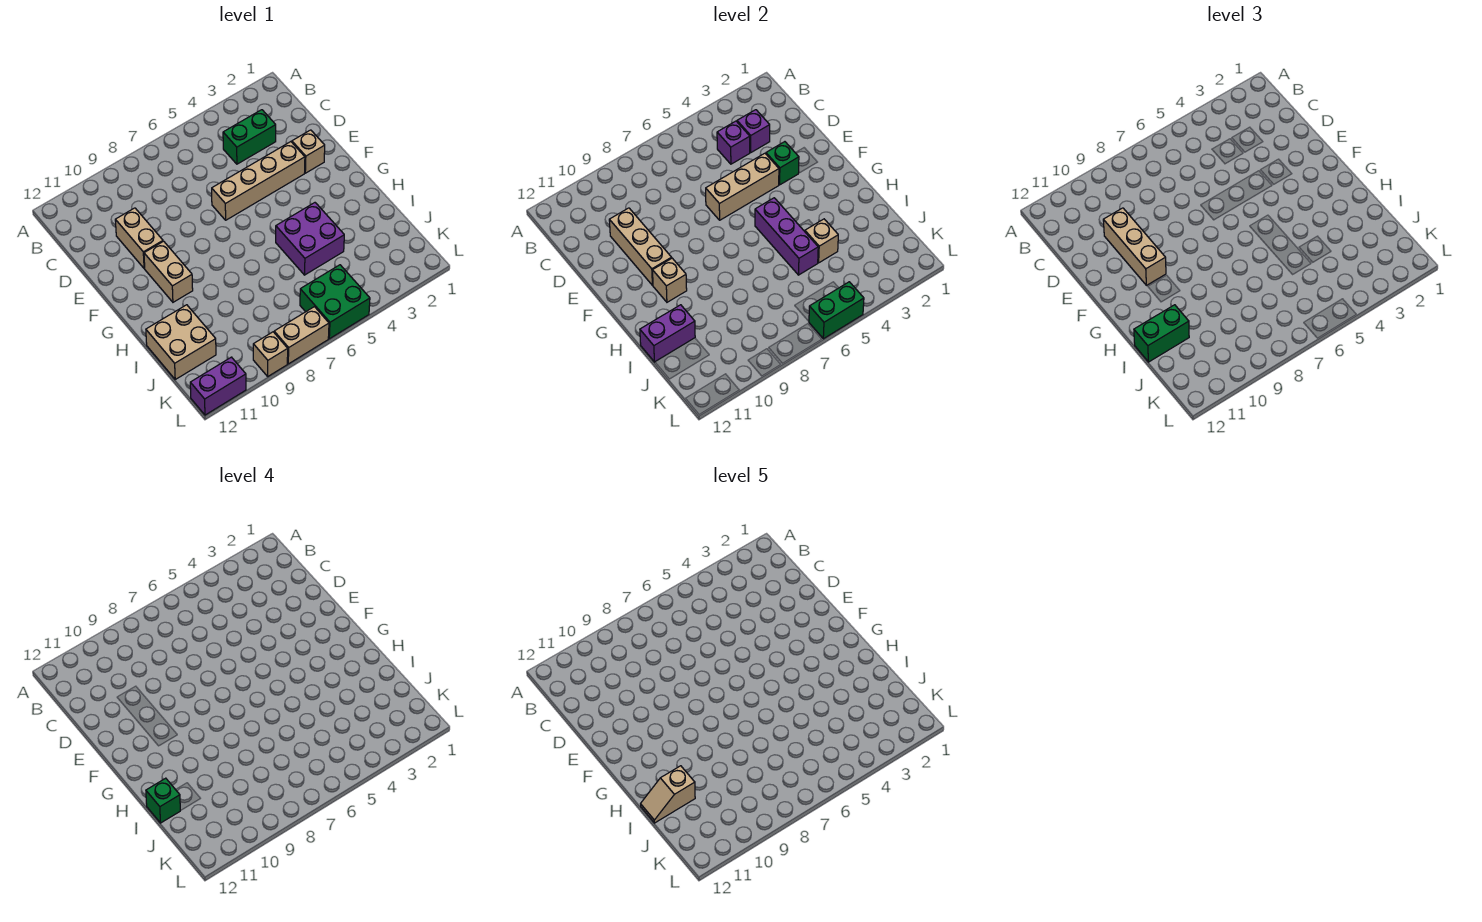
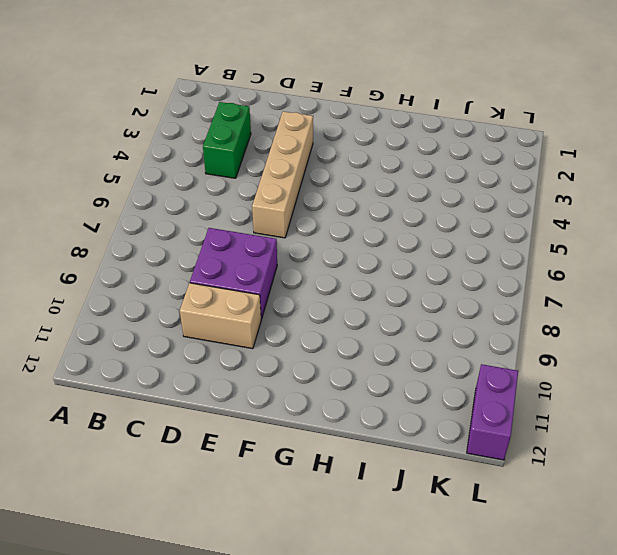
purple brick D8:E9 level 1 -> purple brick H4:I5 level 1
none -> tan brick E2 level 1
none -> tan brick F10:G10 level 1
none -> tan brick I11:J12 level 1

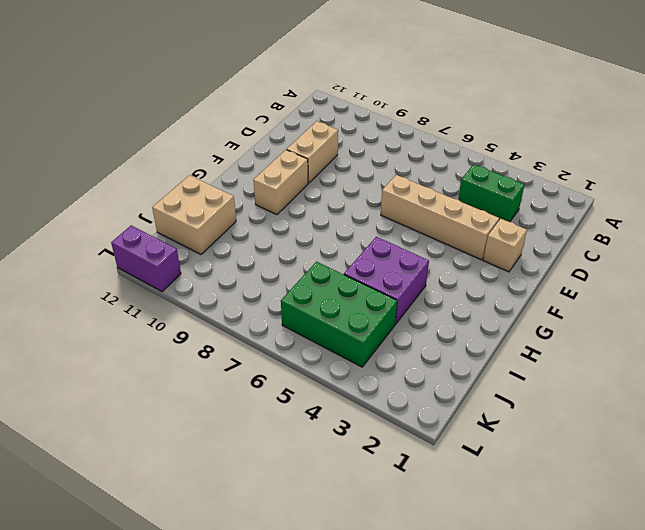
green brick J4:K6 level 1 -> green brick K5:L6 level 1
none -> tan brick L7:L8 level 1
none -> tan brick L9 level 1
none -> purple brick C3 level 2

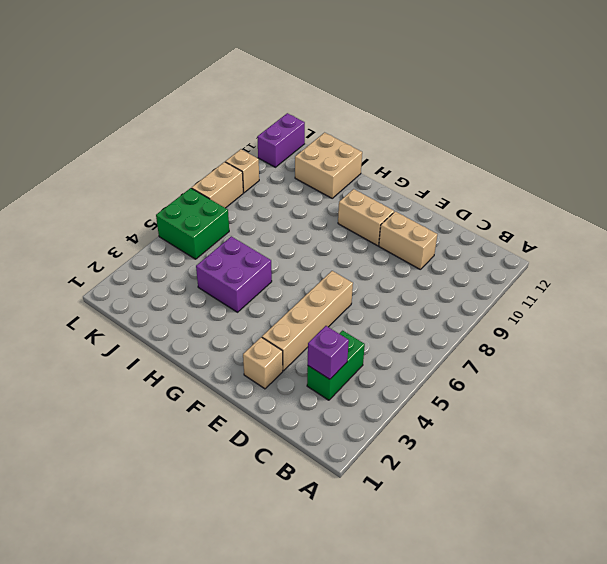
none -> purple brick C4 level 2
none -> tan brick D10:F10 level 2
none -> green brick E3 level 2

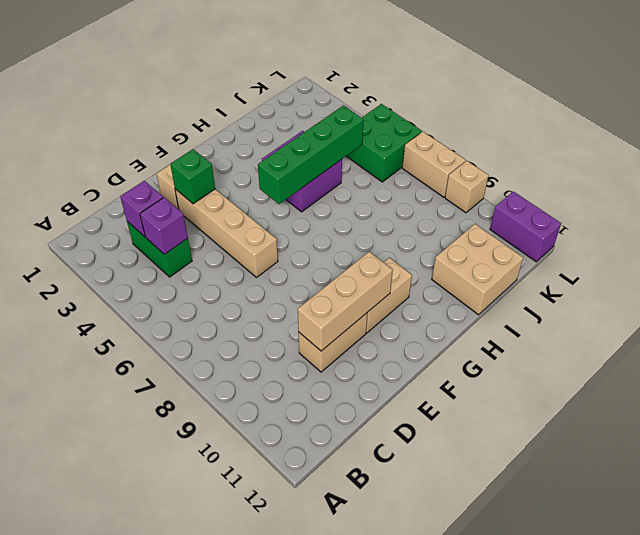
green brick G5:J5 level 2 -> purple brick G5:I5 level 2
none -> tan brick E4:E6 level 2
none -> tan brick G10 level 2
none -> tan brick I4 level 2

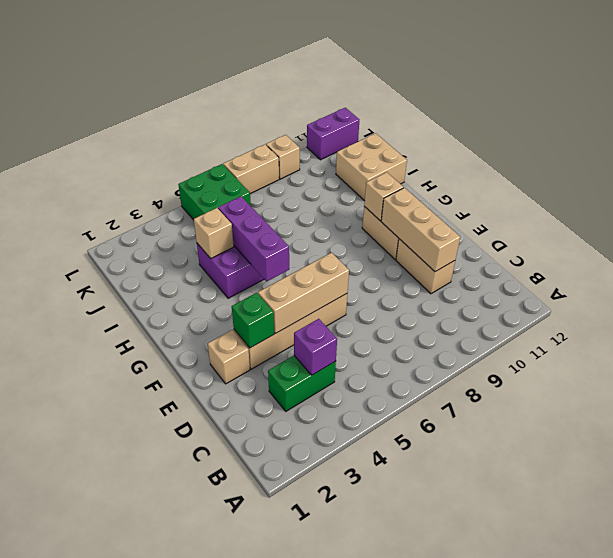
none -> purple brick C3 level 2
none -> purple brick I11:I12 level 2
none -> green brick L5:L6 level 2

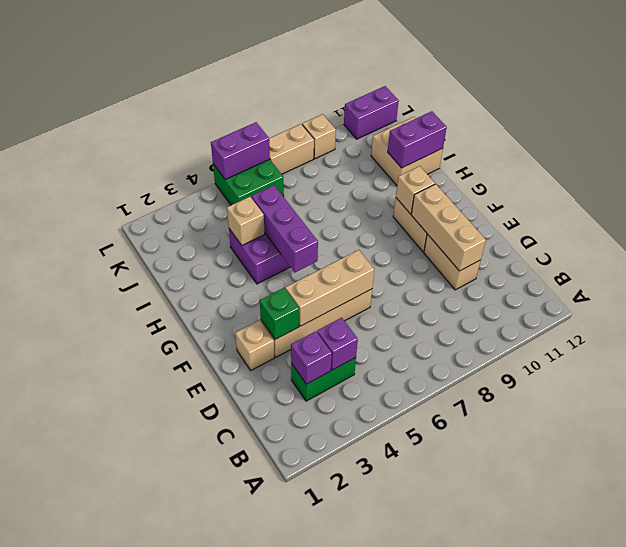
purple brick L5:L6 level 2 -> green brick L5:L6 level 2
none -> tan brick D10:F10 level 3
none -> green brick I11:I12 level 3
none -> green brick I12 level 4

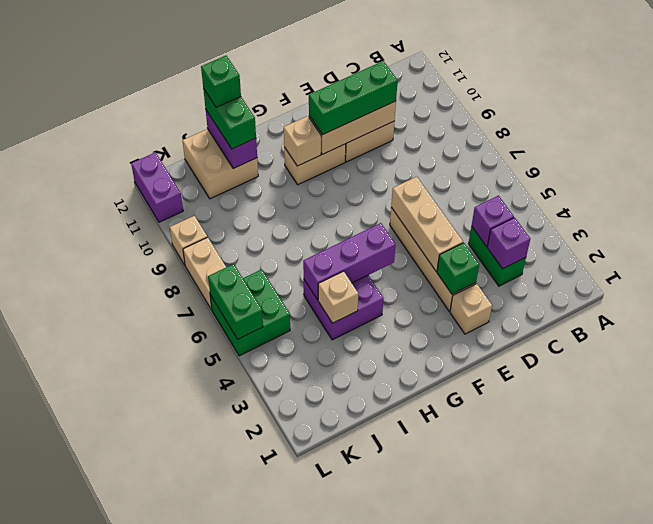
green brick D10:F10 level 3 -> tan brick D10:F10 level 3
none -> tan slope I11:I12 level 5 top 11

